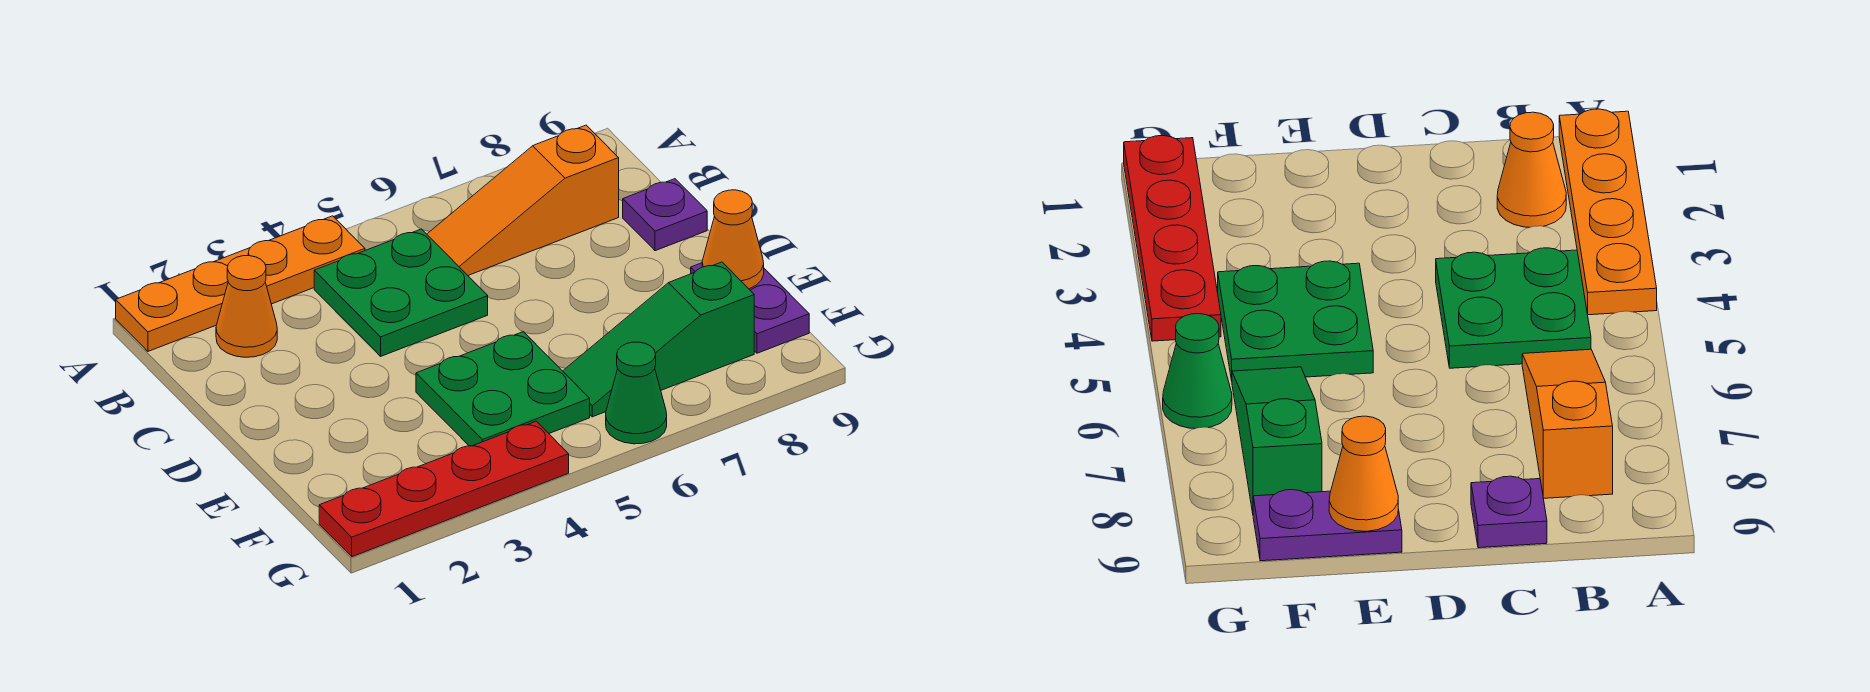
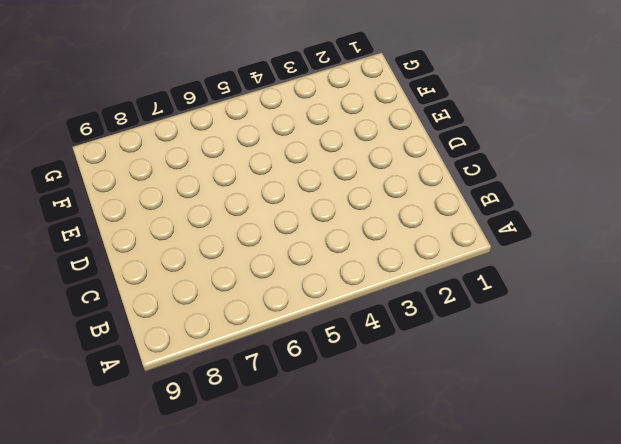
none -> orange plate A1:A4 level 1
none -> orange cone B2 level 1

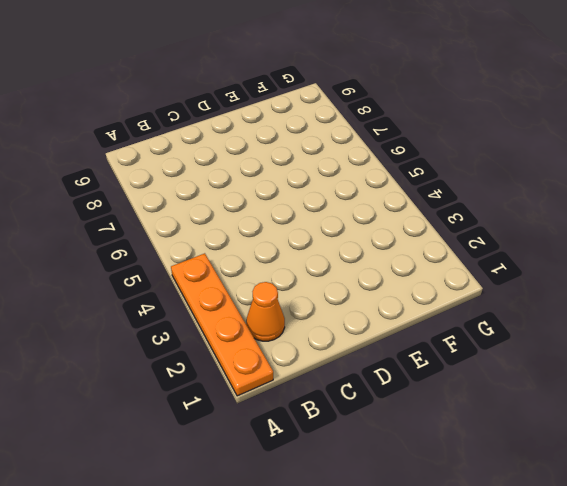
none -> green plate B4:C5 level 1
none -> orange slope B6:B8 level 1 top 8

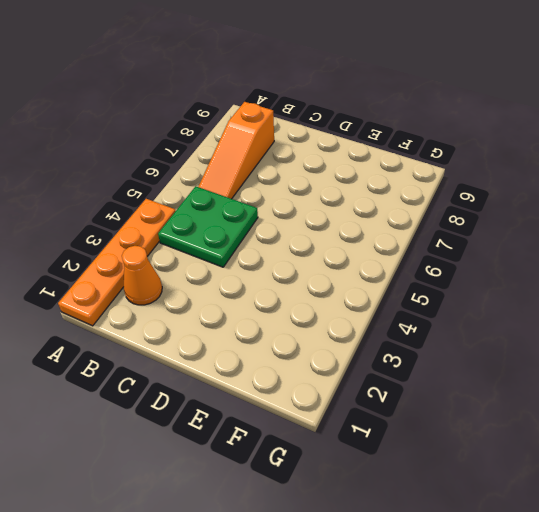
none -> purple plate C9 level 1
none -> green plate E4:F5 level 1

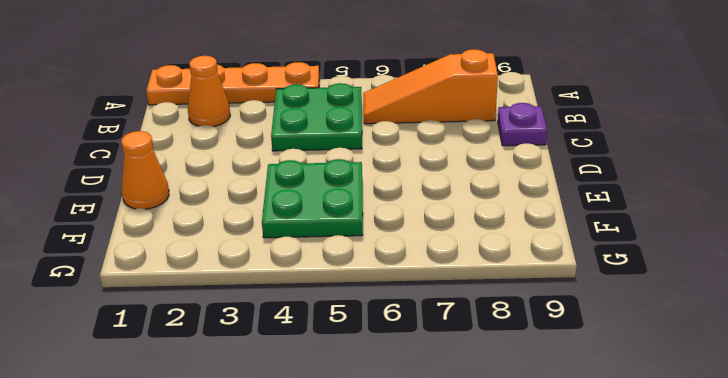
orange cone E1 level 1 -> orange cone E9 level 2
none -> purple plate E9:F9 level 1
none -> green slope F6:F8 level 1 top 8

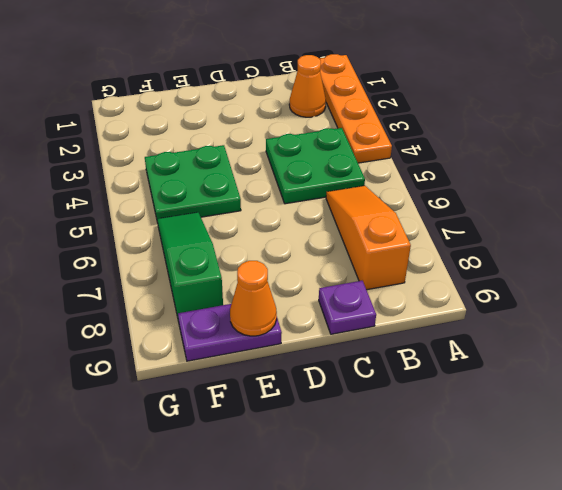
none -> red plate G1:G4 level 1
none -> green cone G6 level 1

